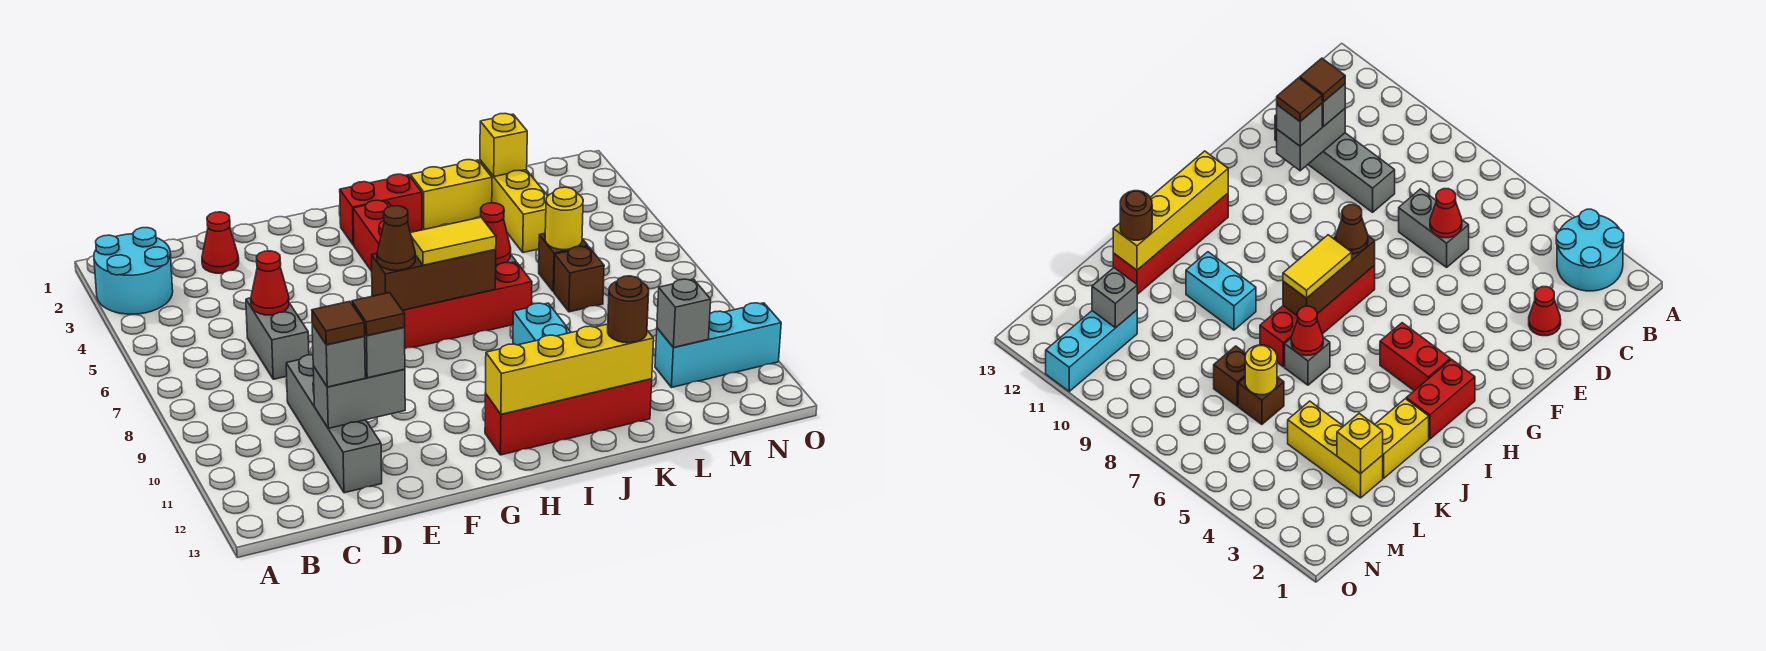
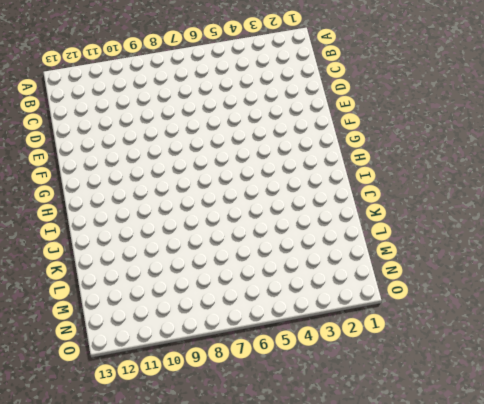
none -> cyan round brick A2:B3 level 1
none -> red cone D2 level 1
none -> grey brick D6:D7 level 1
none -> grey brick D9:D12 level 1

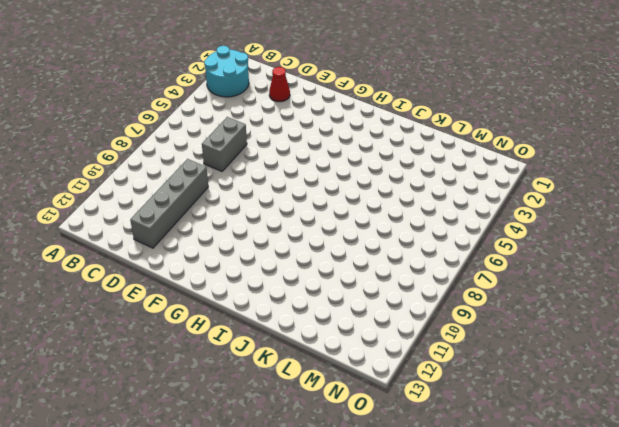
none -> red brick G7:J7 level 1
none -> red brick H2:I2 level 1
none -> red brick H3:H4 level 1
none -> red brick H12:K12 level 1

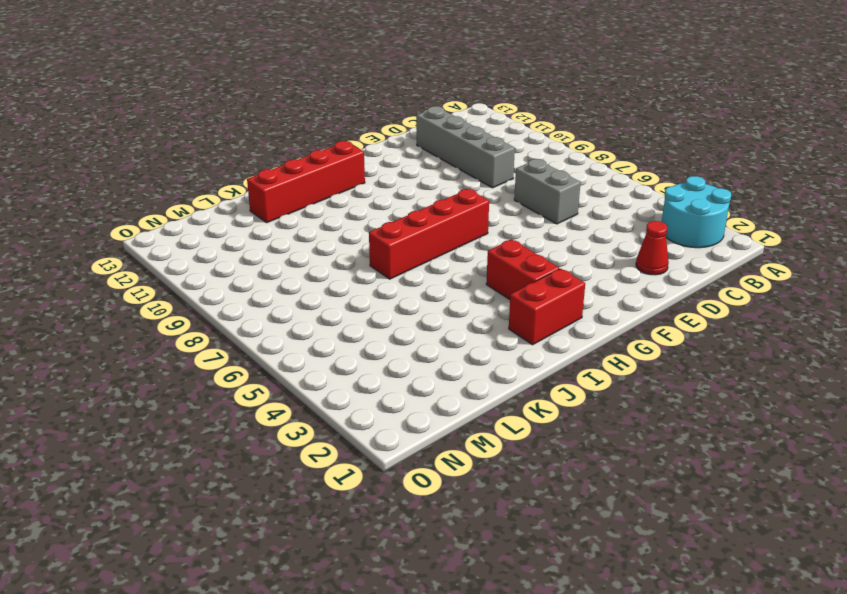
none -> yellow brick J2:K2 level 1
none -> grey brick J6 level 1
none -> cyan brick J9:J10 level 1
none -> yellow brick L2:L4 level 1

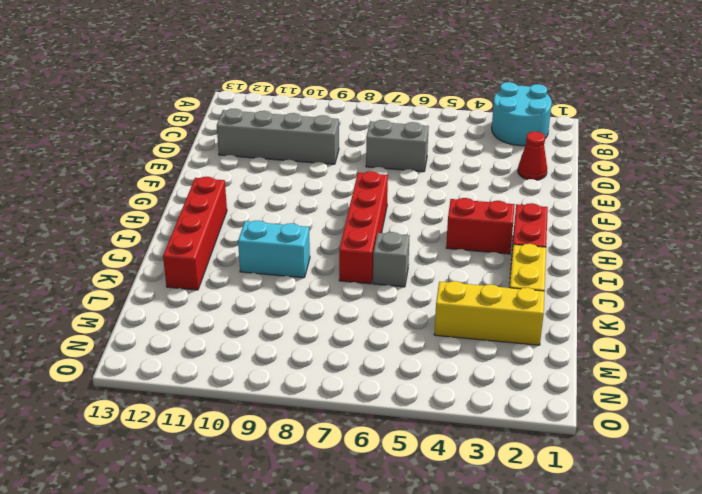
none -> brown brick L6 level 1
none -> brown brick L7 level 1
none -> cyan brick M11:O11 level 1
none -> red cone D6 level 2

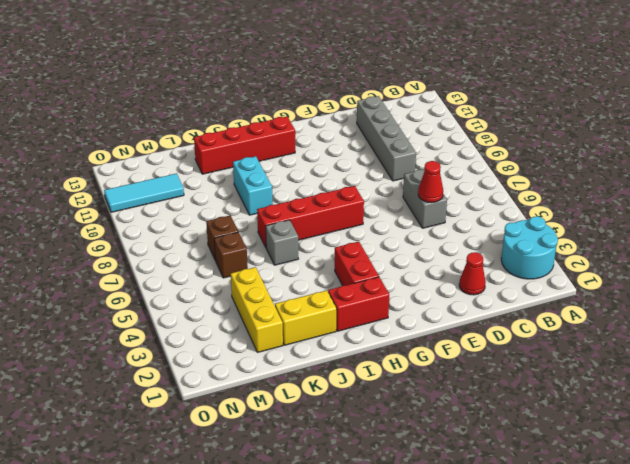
cyan tile M11:O11 level 1 -> cyan brick M11:O11 level 1
none -> grey brick D11:E11 level 2
none -> brown brick G7:I7 level 2
none -> yellow brick H12:K12 level 2
none -> red cone J6 level 2

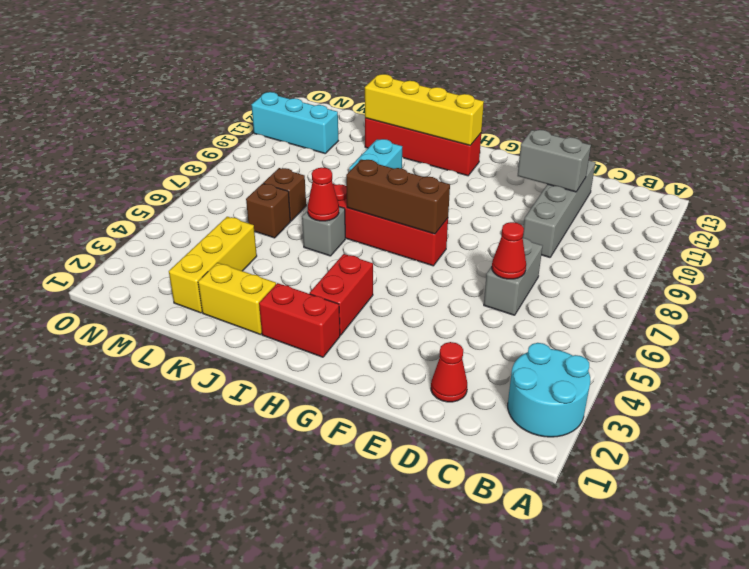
none -> yellow brick L2 level 2
none -> yellow round brick L6 level 2
none -> grey brick M11 level 2
none -> grey brick D11 level 3

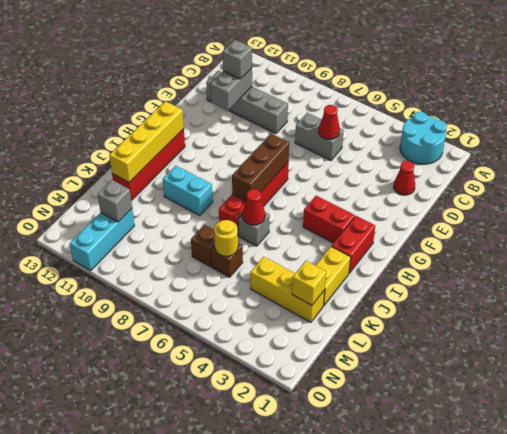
none -> grey brick E11 level 3
none -> brown cone G7 level 3
none -> yellow tile H7:I7 level 3
none -> brown round brick K12 level 3

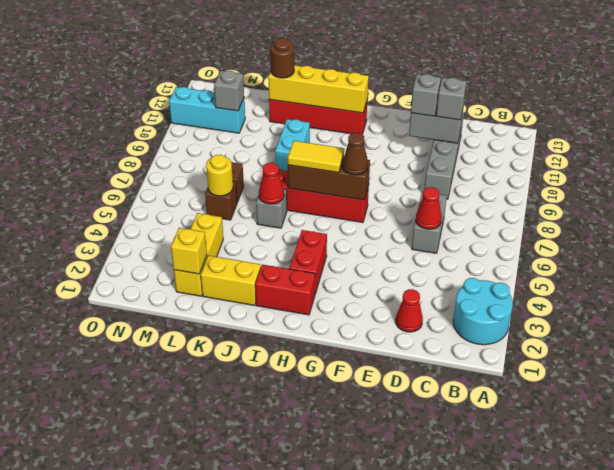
none -> brown tile D11 level 4
none -> brown tile E11 level 4

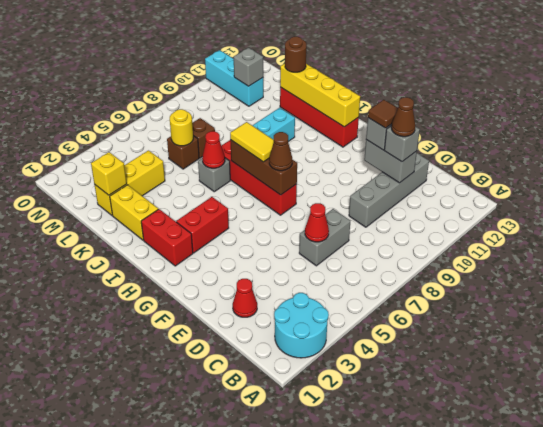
brown cone D11 level 4 -> brown tile D11 level 4

